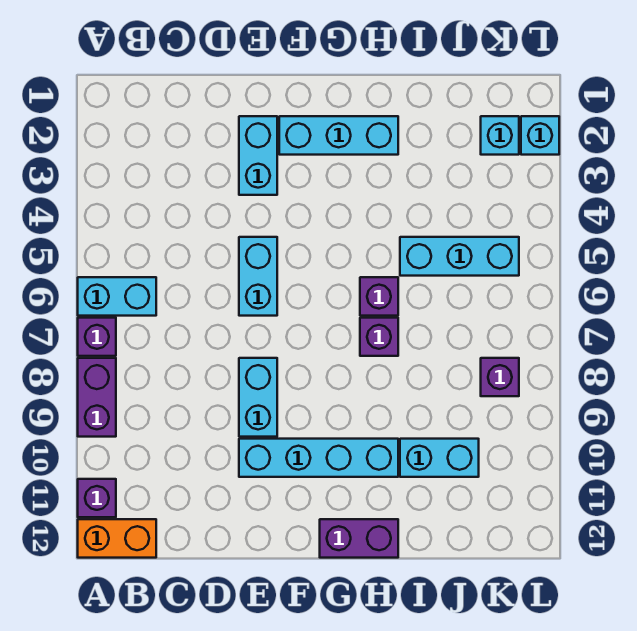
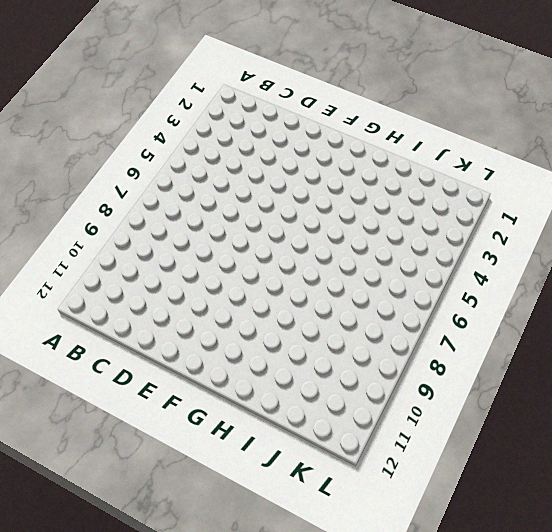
none -> cyan brick A6:B6 level 1
none -> purple brick A7 level 1
none -> purple brick A8:A9 level 1

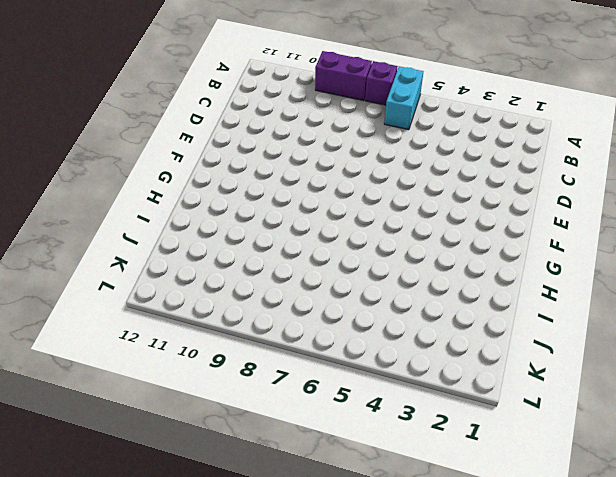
none -> purple brick A11 level 1
none -> orange brick A12:B12 level 1
none -> cyan brick E2:E3 level 1

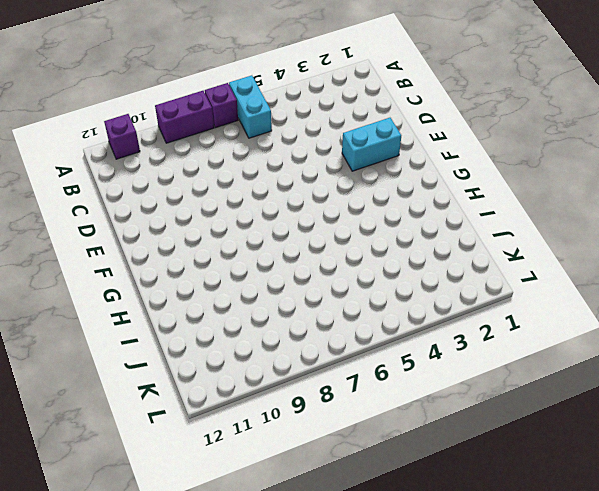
none -> orange brick A12:B12 level 1
none -> cyan brick E5:E6 level 1
none -> cyan brick E8:E9 level 1

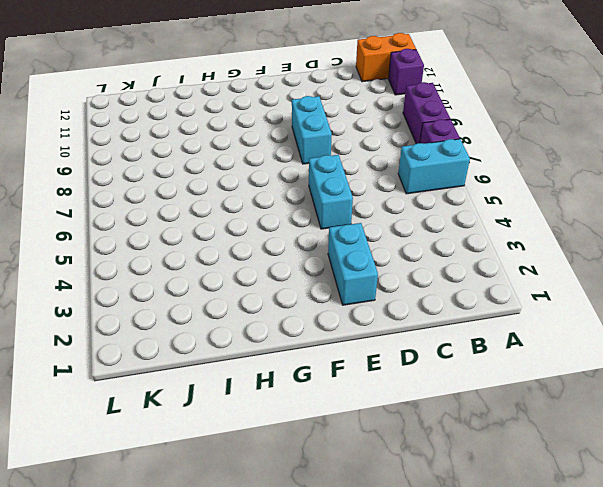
none -> cyan brick E10:H10 level 1
none -> cyan brick F2:H2 level 1
none -> purple brick G12:H12 level 1

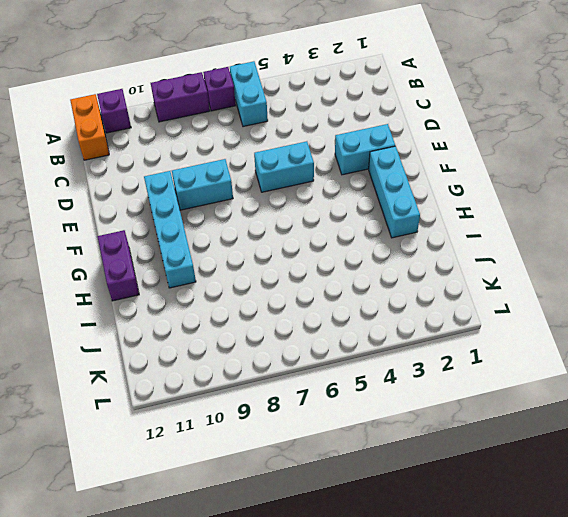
none -> purple brick H6 level 1
none -> purple brick H7 level 1
none -> cyan brick I5:K5 level 1

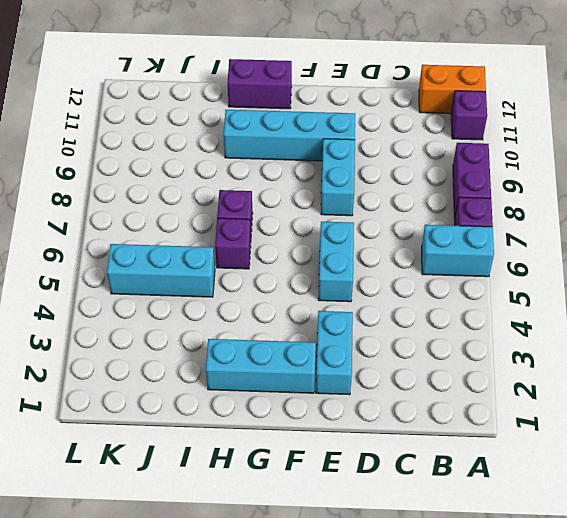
none -> cyan brick I10:J10 level 1
none -> cyan brick K2 level 1
none -> purple brick K8 level 1

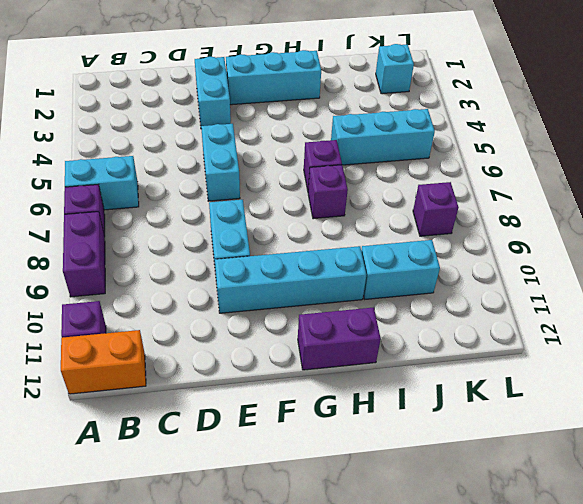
none -> cyan brick L2 level 1

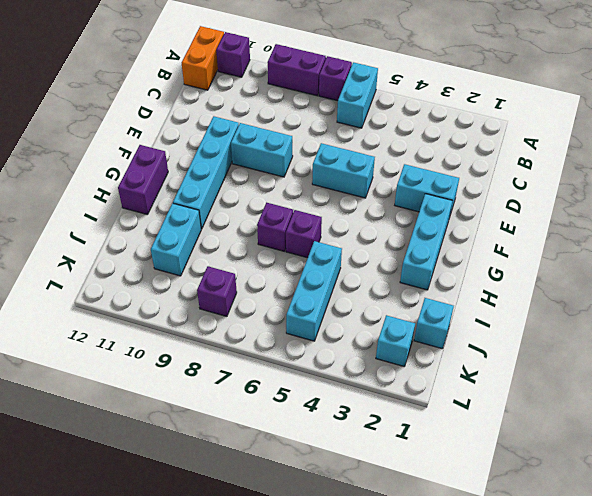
cyan brick J1 level 1 -> cyan brick L2 level 1

